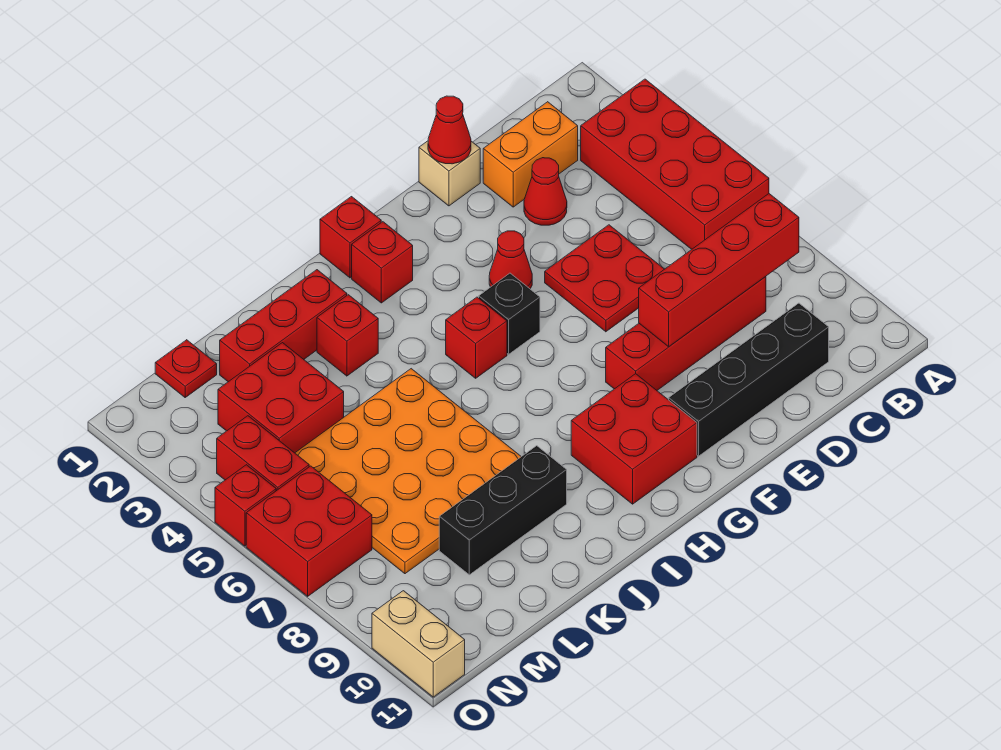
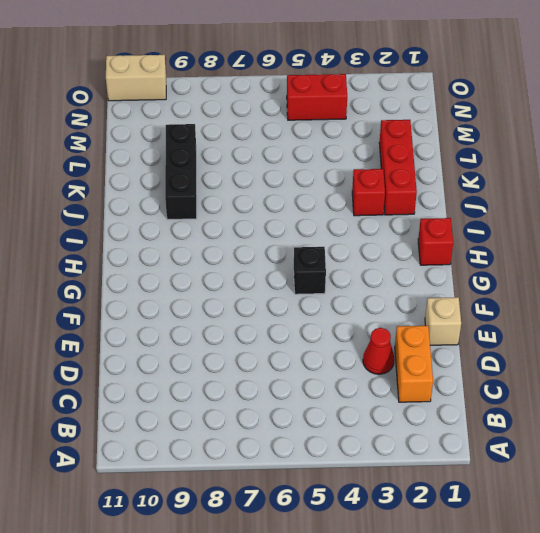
none -> red brick A3:B6 level 1
none -> red brick C8:F8 level 1
none -> black brick C10:F10 level 1

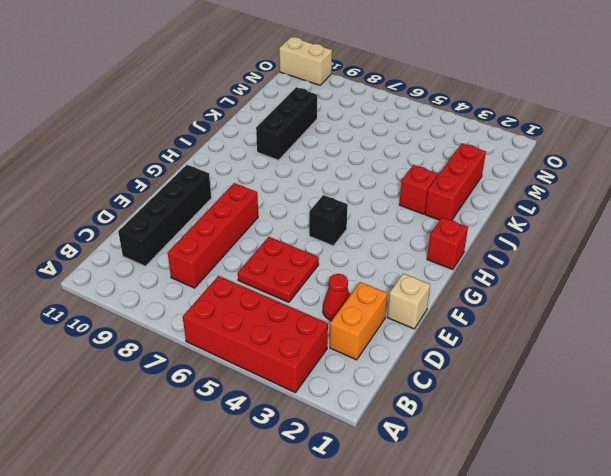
none -> red cone F4 level 1
none -> red brick G9:H10 level 1
none -> red brick H2 level 1

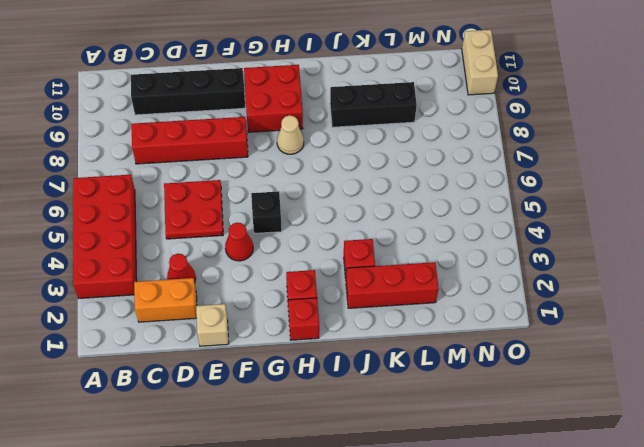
tan cone H8 level 1 -> none
none -> red brick H5 level 1
none -> orange plate J5:M8 level 1
none -> red brick L3:M4 level 1

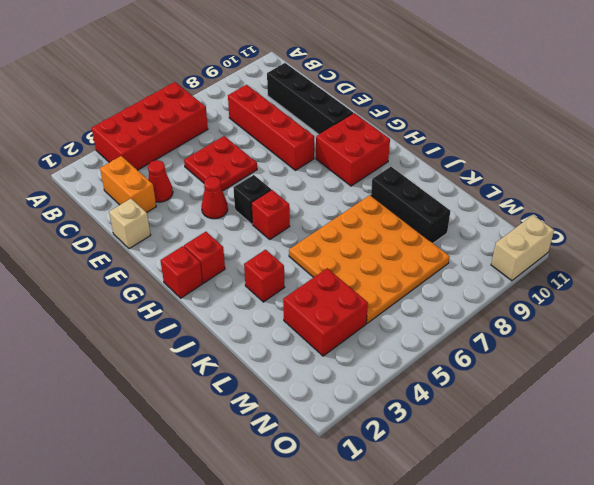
none -> red brick J2:L2 level 1
none -> red plate M1 level 1
none -> red brick N4:N5 level 1

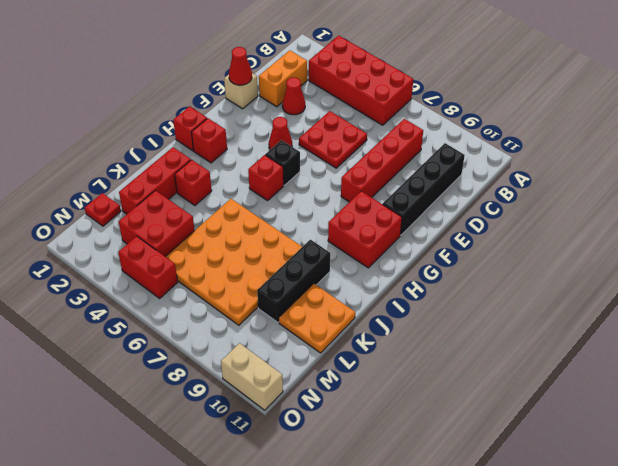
orange plate K10:L11 level 1 -> none
none -> red brick N6:O7 level 1
none -> red brick O5 level 1
none -> red brick B8:E8 level 2

